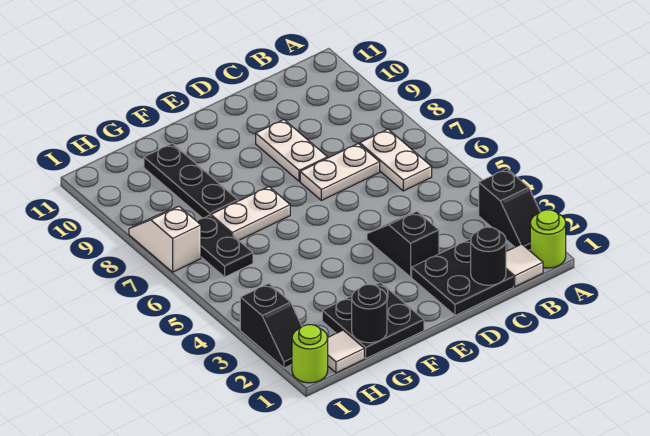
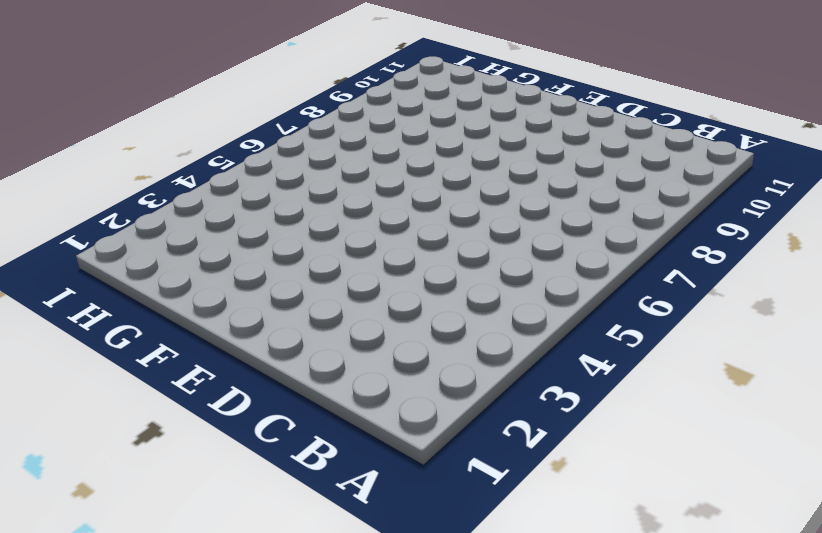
none -> lime round brick A1 level 1
none -> black slope A2:A3 level 1 top 3
none -> white tile B1 level 1

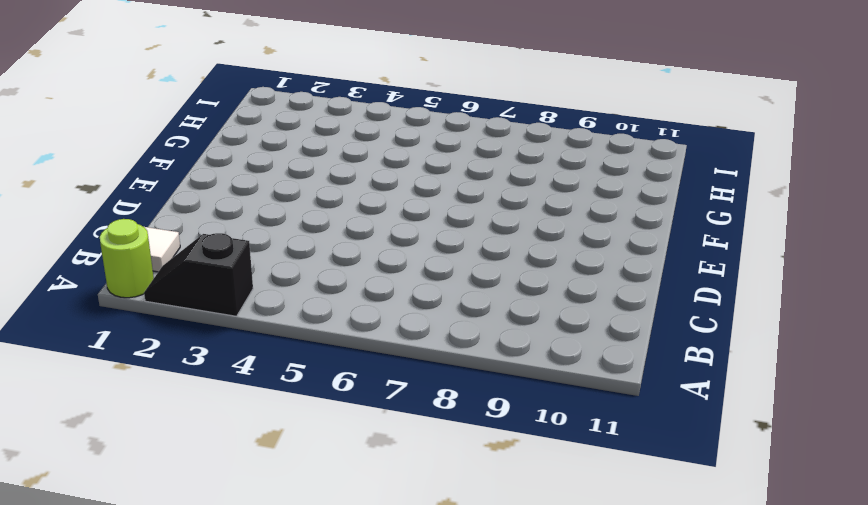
none -> white plate B6:B7 level 1
none -> black plate C1:D2 level 1
none -> white plate C7:D7 level 1

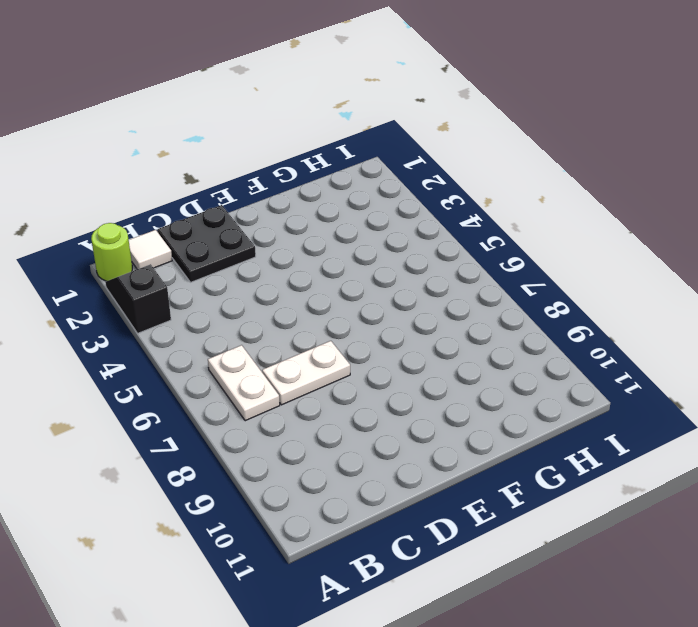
none -> black slope D3:D4 level 1 top 3
none -> white plate D8:D9 level 1
none -> black plate F1:G2 level 1

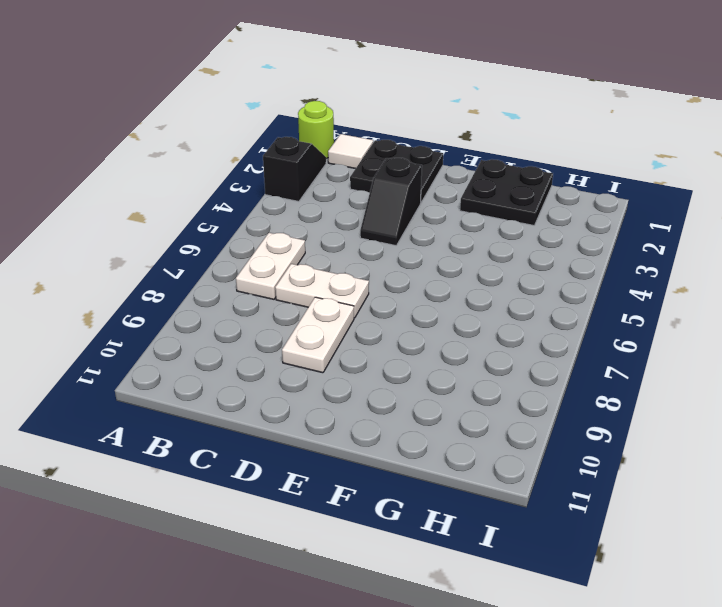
none -> white plate F7:G7 level 1
none -> black plate G8:G10 level 1
none -> white tile H1 level 1

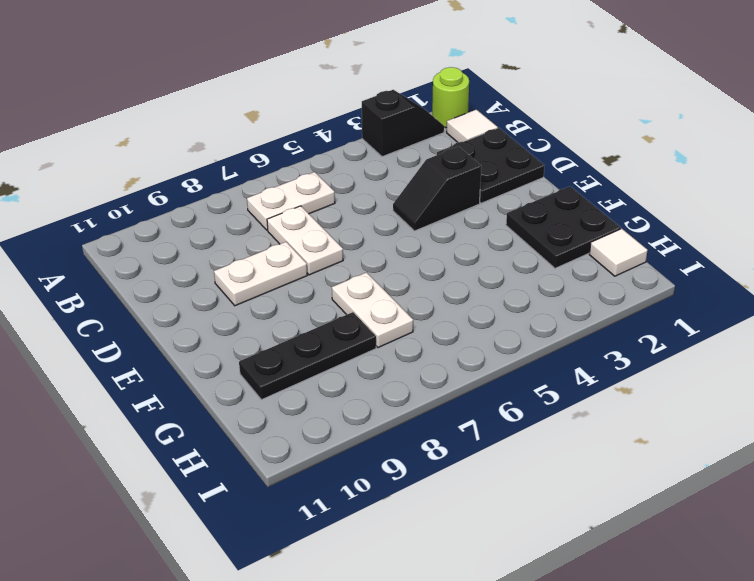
none -> black plate H6:H7 level 1
none -> lime round brick I1 level 1
none -> black slope I2:I3 level 1 top 3

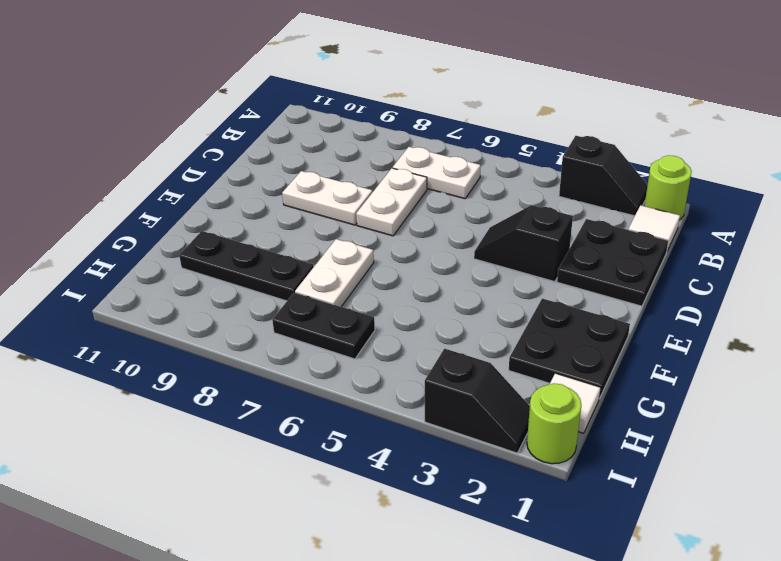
none -> white slope I7:I8 level 1 top 7
none -> black round brick C1 level 2
none -> black round brick G1 level 2

